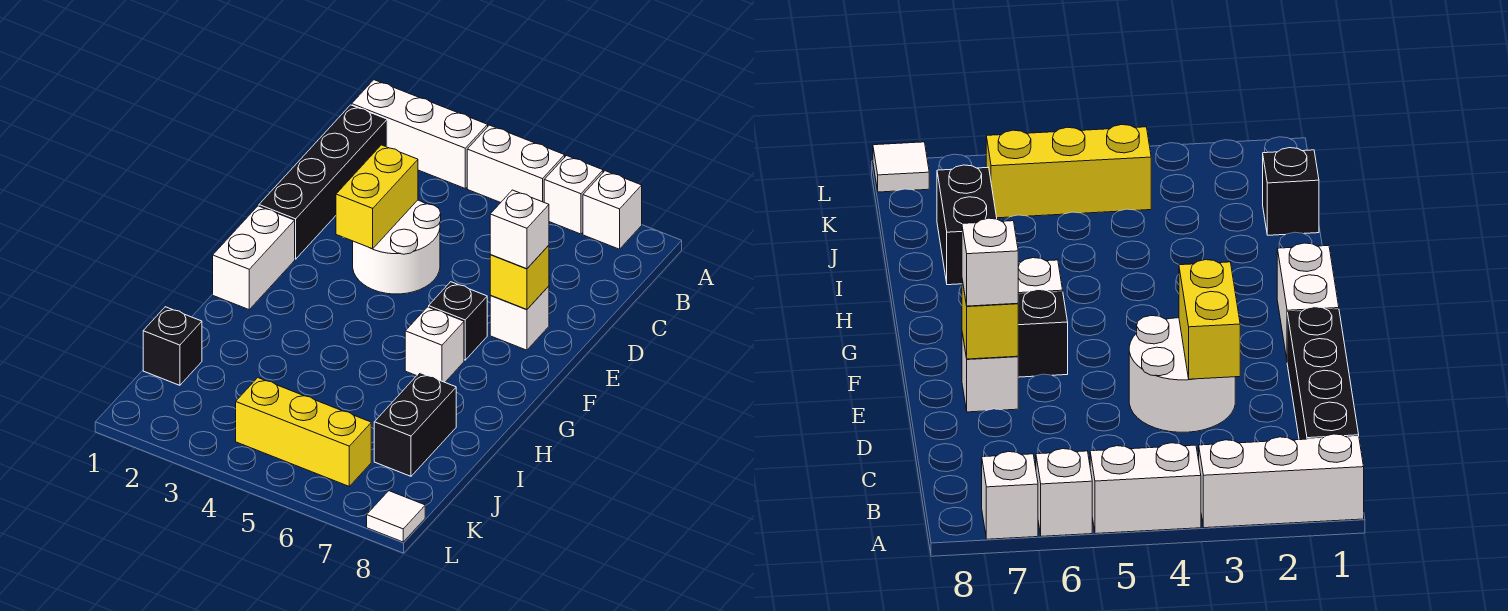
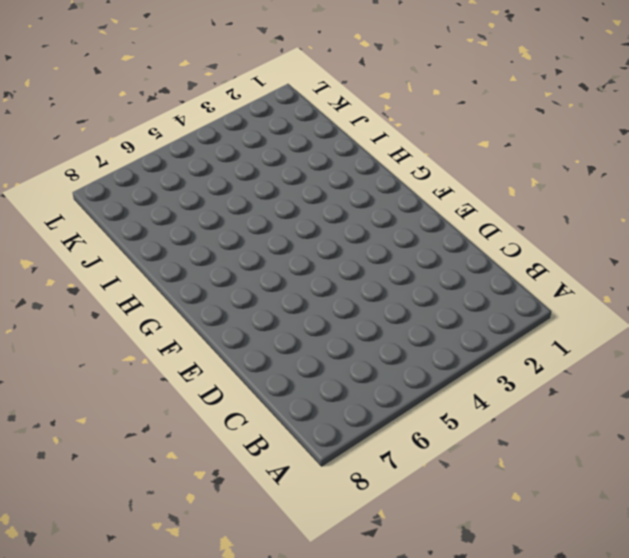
none -> white brick A1:A3 level 1
none -> white brick A4:A5 level 1
none -> white brick A6 level 1

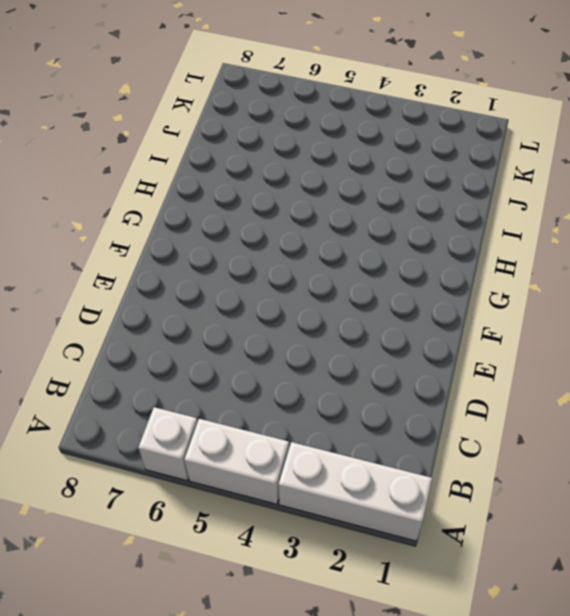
none -> white brick A7 level 1
none -> black brick B1:E1 level 1
none -> white round brick D3:E4 level 1

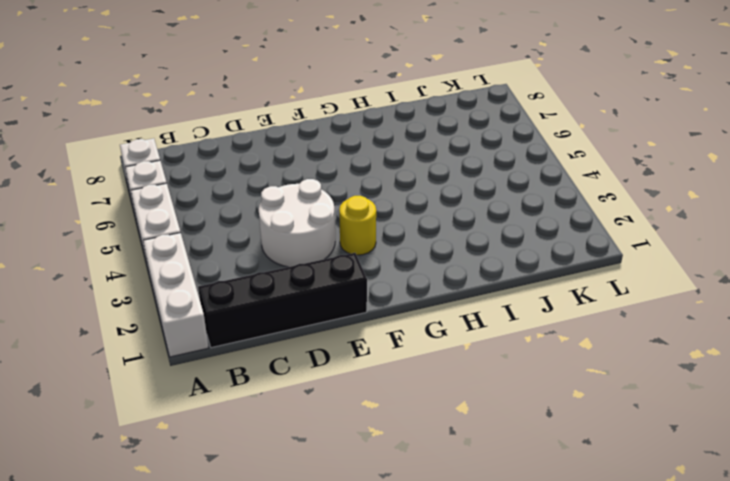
yellow round brick F3 level 1 -> none
none -> white brick E7 level 1
none -> white brick F1:G1 level 1
none -> black brick F6 level 1

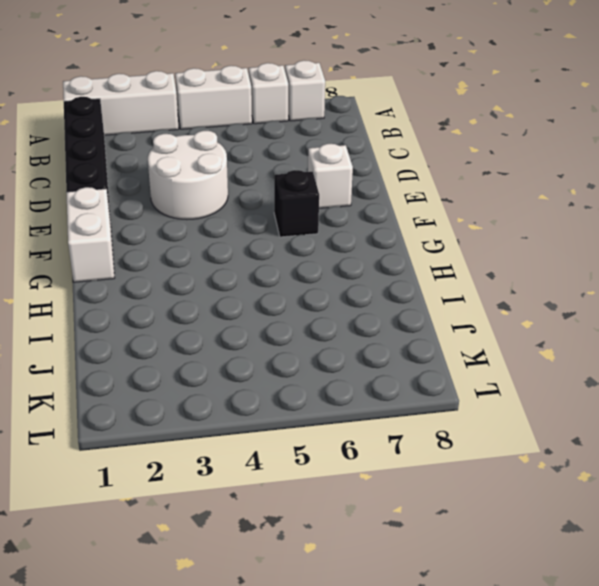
none -> white brick G6 level 1
none -> black brick I7:J7 level 1
none -> black brick J1 level 1

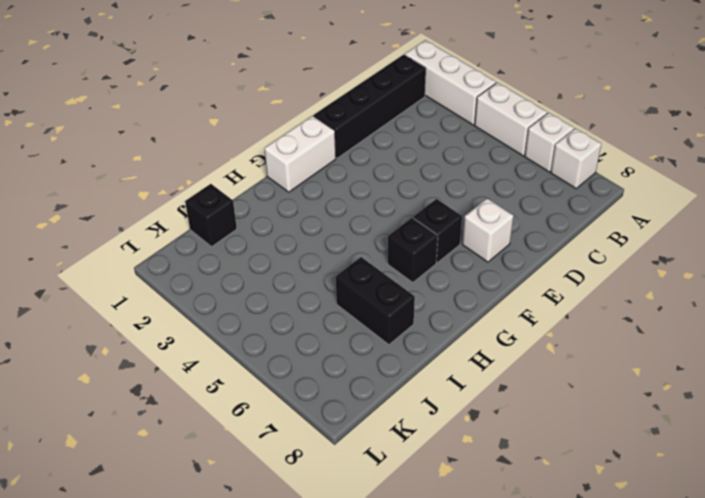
black brick G6 level 1 -> white brick G6 level 1
black brick I6:I7 level 1 -> black brick I7:J7 level 1
none -> white round brick D3:E4 level 1
none -> yellow brick K4:K6 level 1
none -> white tile L8 level 1

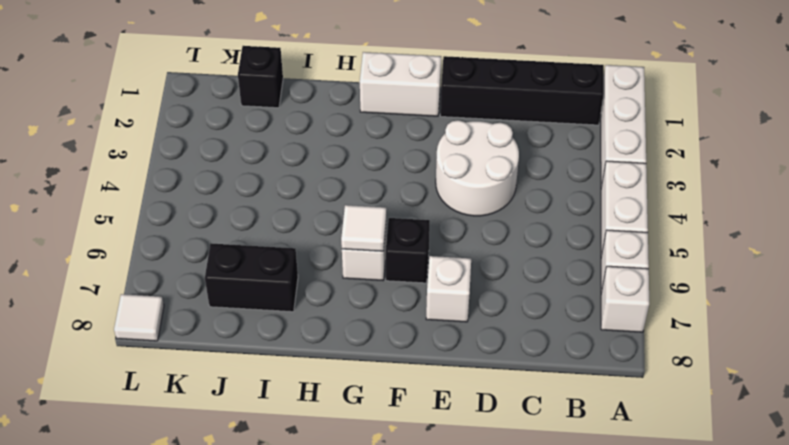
white tile G6 level 2 -> none
none -> yellow brick K4:K6 level 1
none -> yellow brick D3:E3 level 2
none -> yellow brick E7 level 2

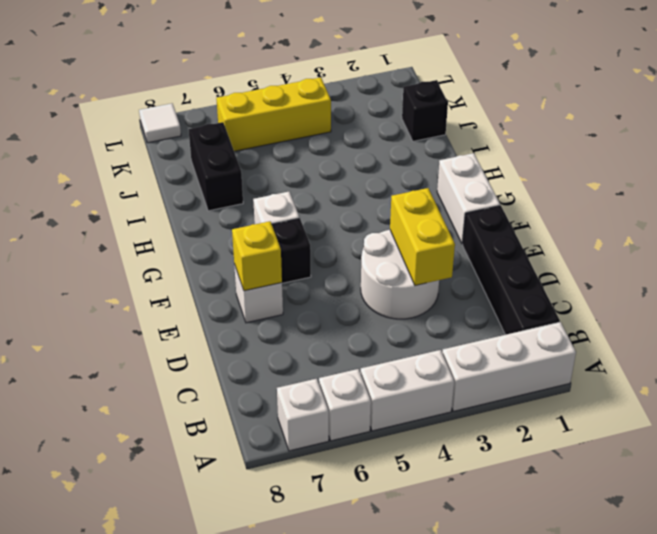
none -> white brick E7 level 3

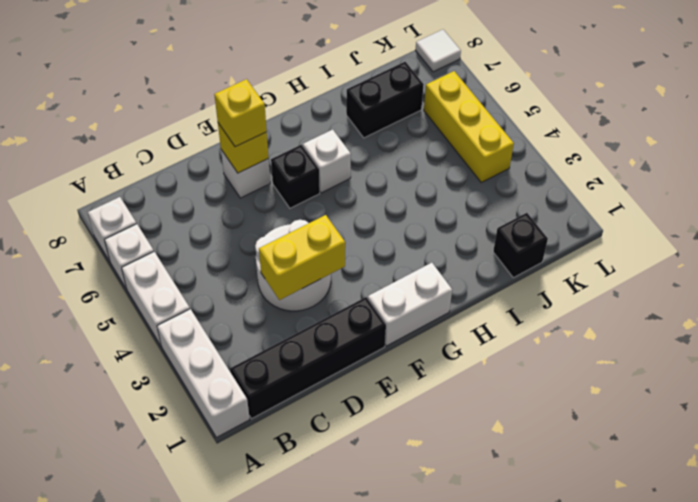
yellow brick E7 level 3 -> white brick E7 level 3

